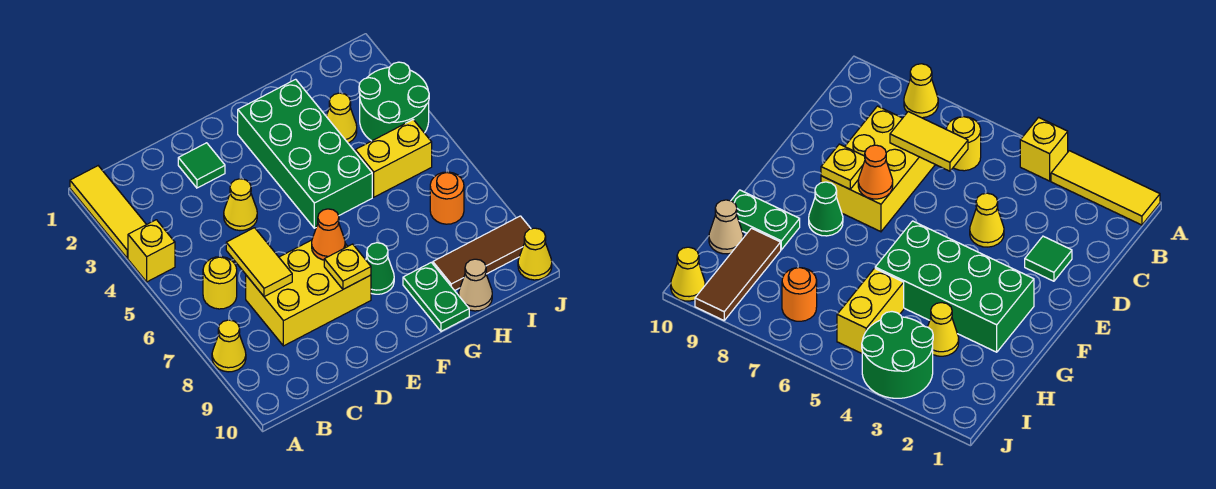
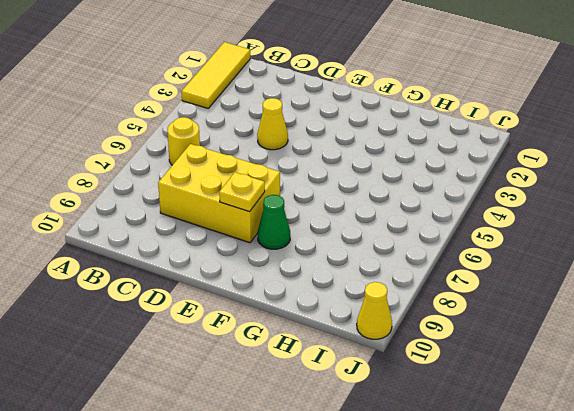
none -> yellow brick A4 level 1
none -> yellow cone A8 level 1
none -> green tile D2 level 1

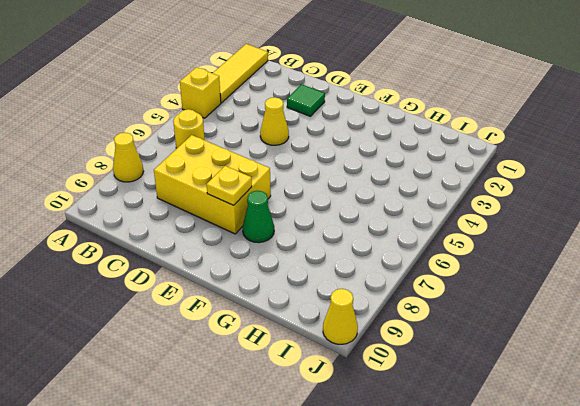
none -> green brick F2:G5 level 1
none -> green plate G9:G10 level 1
none -> yellow cone H3 level 1

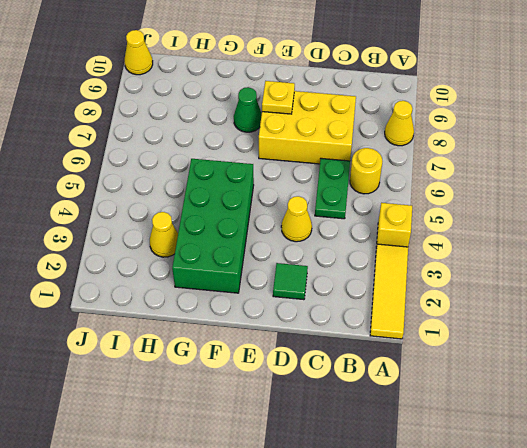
green plate C5:C6 level 1 -> green plate G9:G10 level 1
none -> yellow brick H5:I5 level 1
none -> brown tile H9:J9 level 1
none -> tan cone H10 level 1

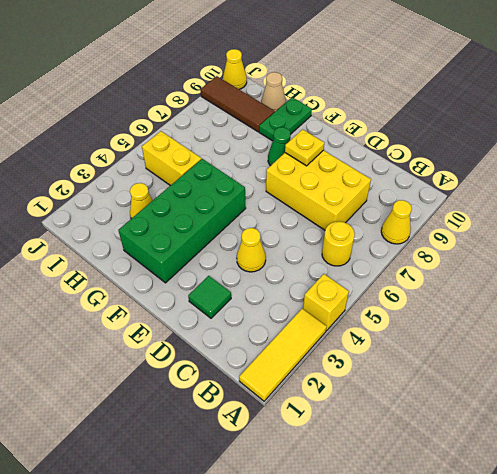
none -> green round brick I3:J4 level 1
none -> orange round brick I7 level 1
none -> yellow tile C6:C7 level 2

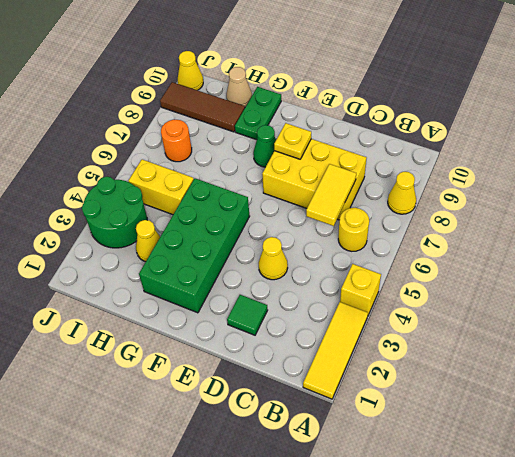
none -> orange cone E7 level 2

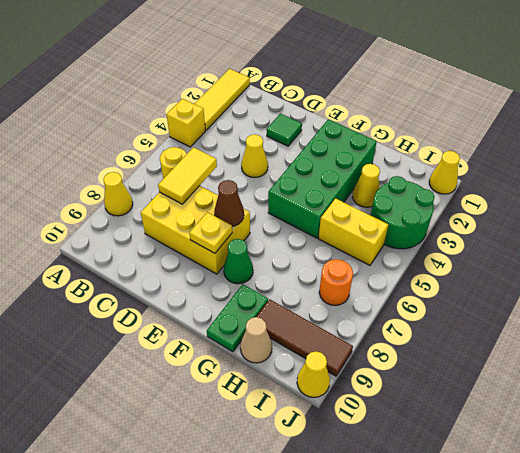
brown cone E7 level 2 -> orange cone E7 level 2
yellow cone J1 level 1 -> none

